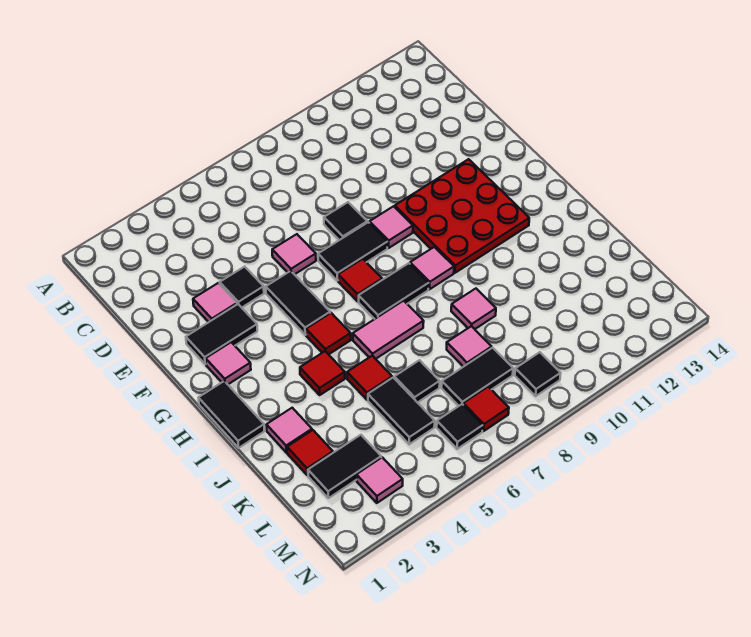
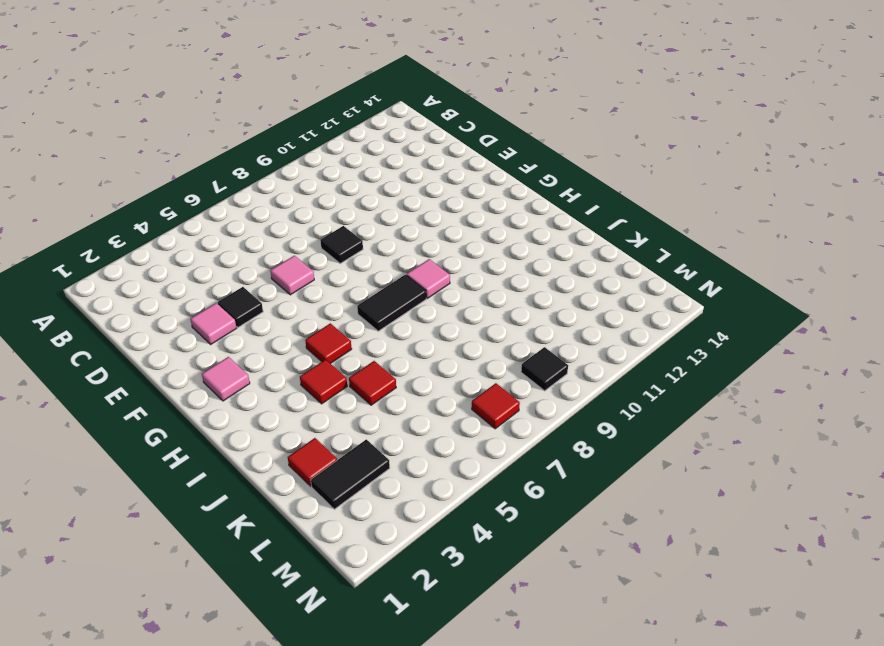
none -> black tile F2:F3 level 1
none -> black tile F5:G5 level 1
none -> black tile F7:F8 level 1
none -> pink tile F9 level 1

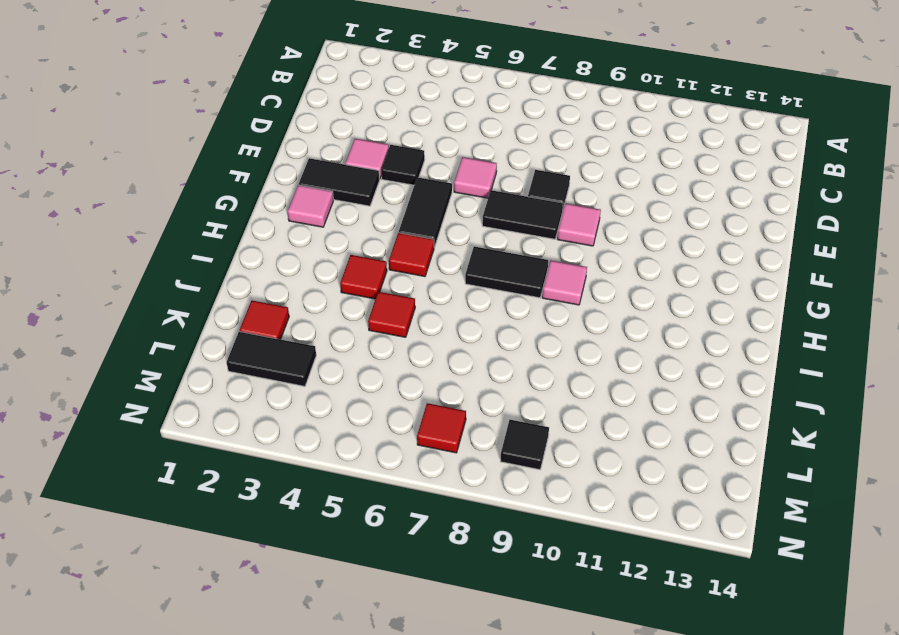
none -> red plate F10:H12 level 1
none -> red tile G7 level 1
none -> black tile H1:I1 level 1
none -> pink tile I6:I7 level 1

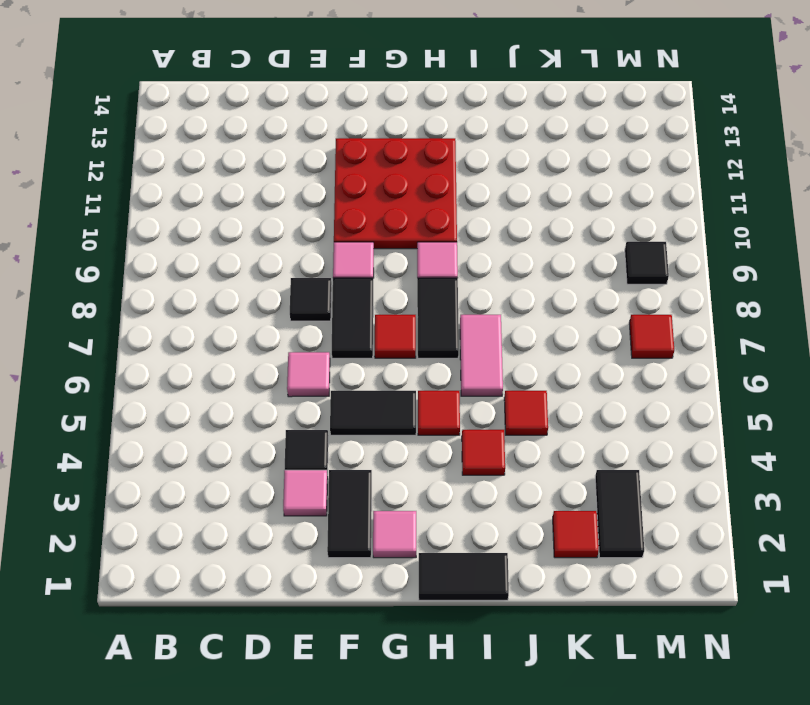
none -> pink tile J2 level 1
none -> pink tile J9 level 1
none -> black tile K5:L5 level 1
none -> black tile K6 level 1

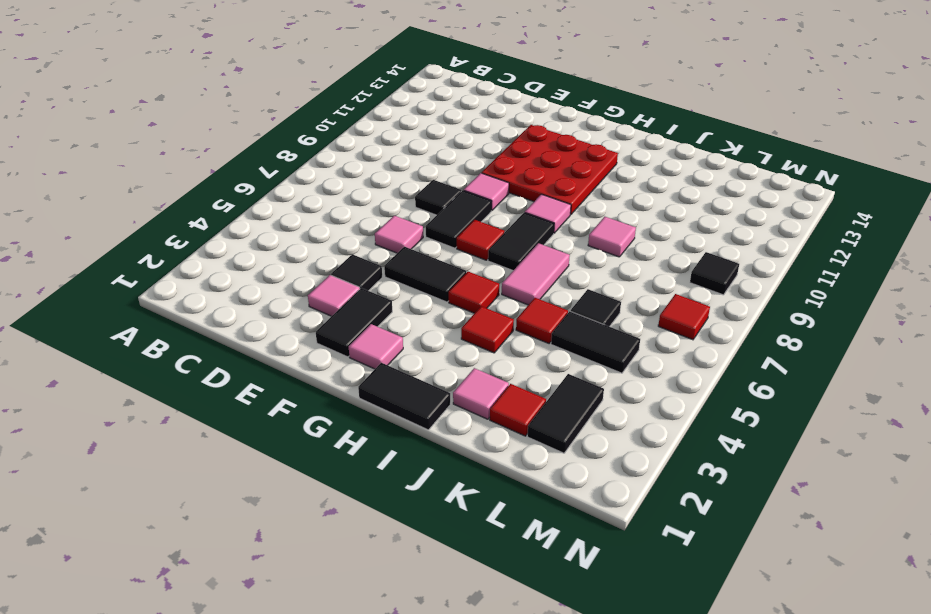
none -> pink tile K8 level 1
none -> black tile L7:L8 level 1
none -> pink tile M3 level 1
none -> black tile M6 level 1

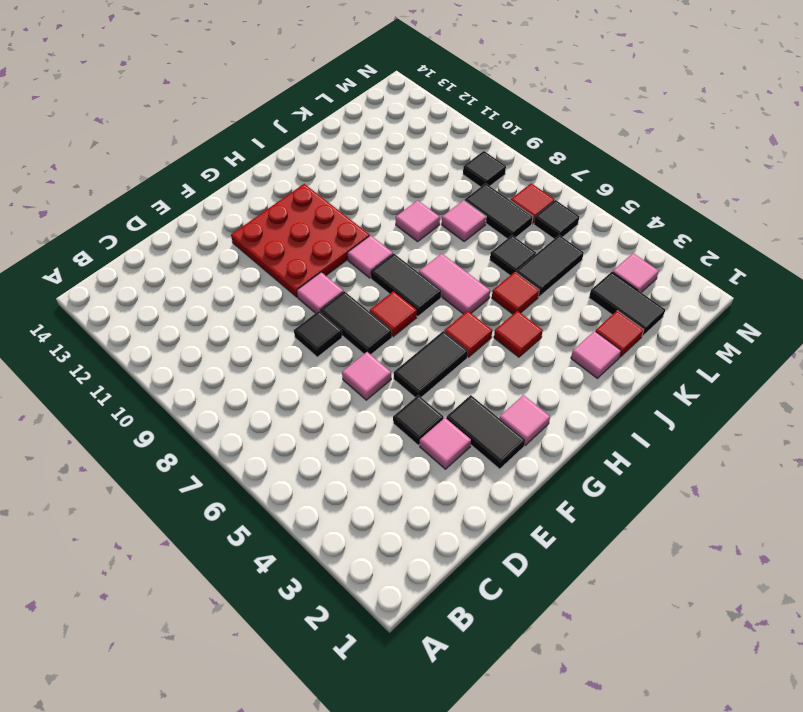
none -> black tile H1:I1 level 1

